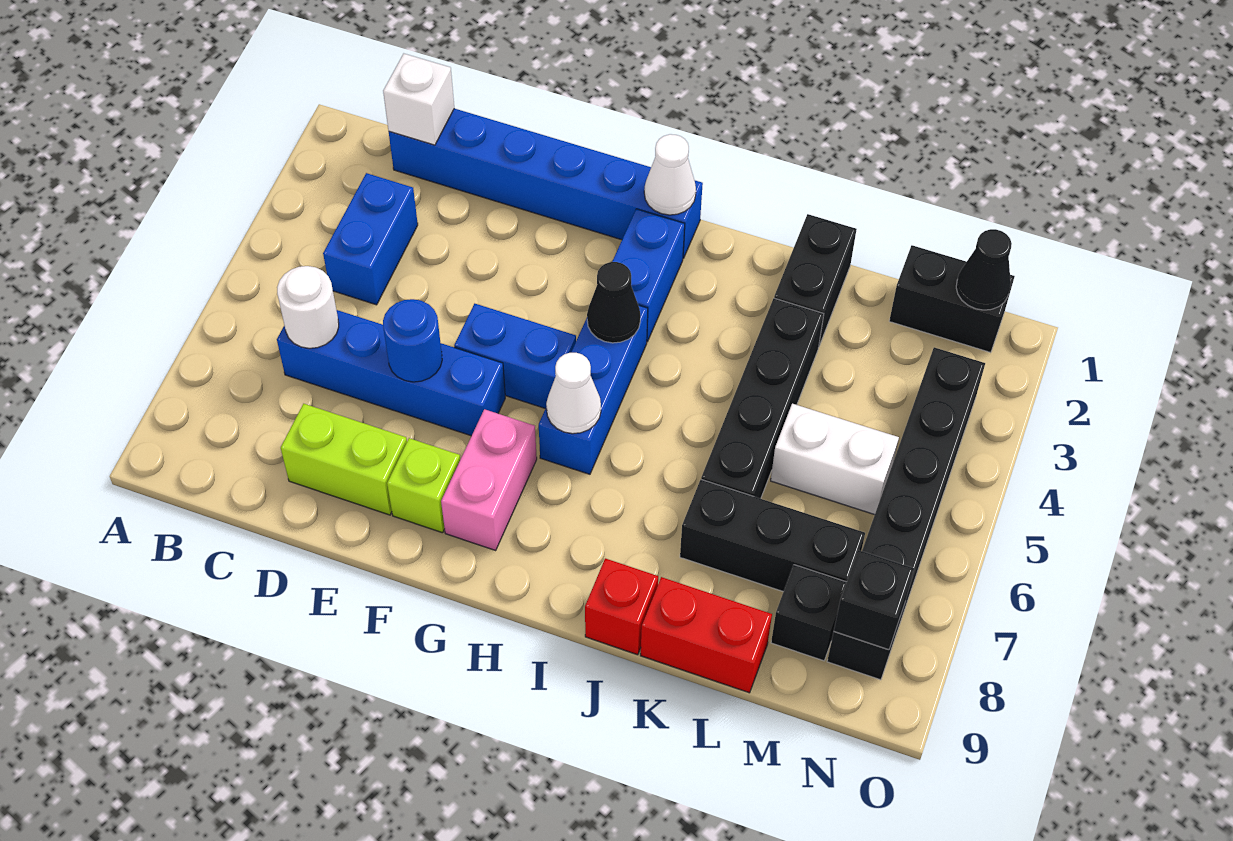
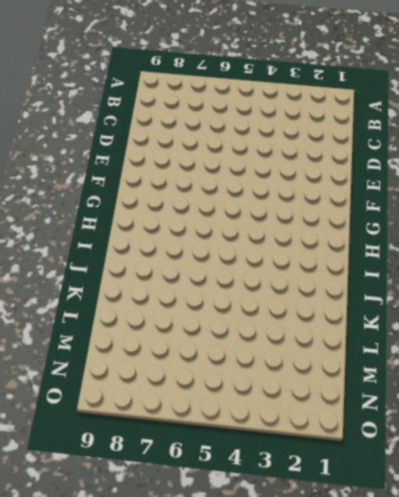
none -> blue brick C1:H1 level 1
none -> blue brick C3:C4 level 1
none -> blue brick C6:F6 level 1

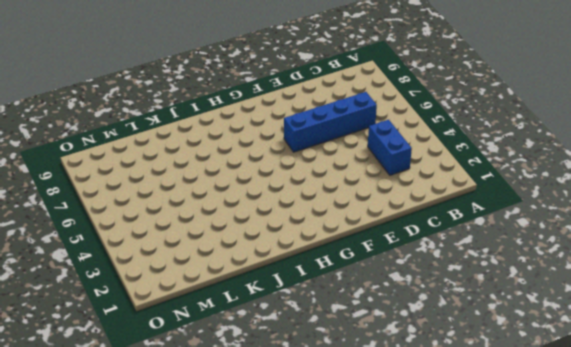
none -> blue brick C1:H1 level 1
none -> lime brick D8:E8 level 1
none -> blue brick F5:G5 level 1

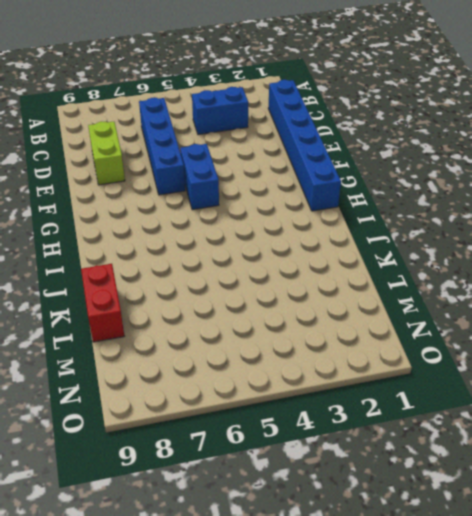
none -> lime brick F8 level 1
none -> pink brick G7:G8 level 1
none -> blue brick H2:H3 level 1

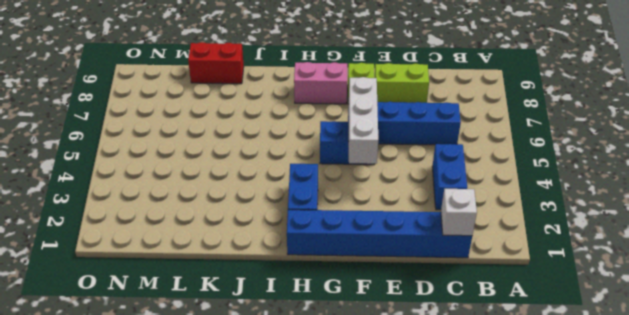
white brick F4:F6 level 2 -> none
pink brick G8:H8 level 1 -> pink brick G7:G8 level 1
none -> blue brick H4:H6 level 1
none -> red brick J9 level 1
none -> black brick K1:K2 level 1

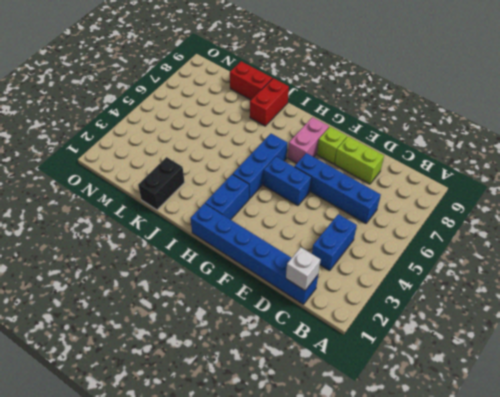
red brick J8:J9 level 1 -> red brick J9 level 1
none -> black brick K3:K6 level 1
none -> black brick K7:M7 level 1
none -> white brick L5:M5 level 1

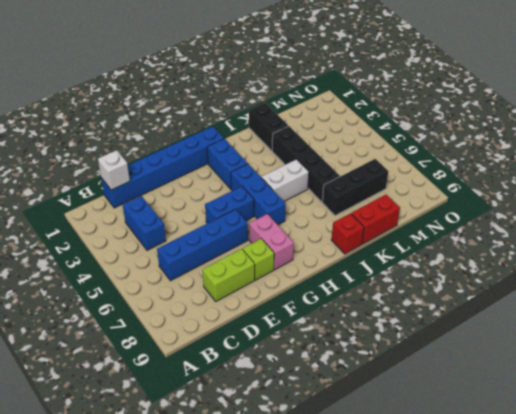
white brick I5:J5 level 1 -> white brick L5:M5 level 1
none -> black brick M1:N1 level 1
none -> black brick M8 level 1
none -> black brick N3:N8 level 1

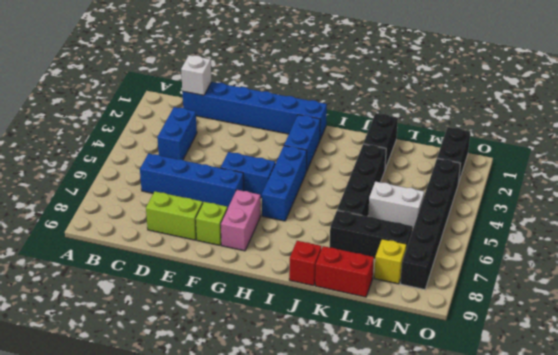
yellow brick M8 level 1 -> black brick M8 level 1
black brick N1:N2 level 1 -> black brick M1:N1 level 1
none -> white round brick C6 level 2
none -> blue round brick E6 level 2
none -> white cone H1 level 2

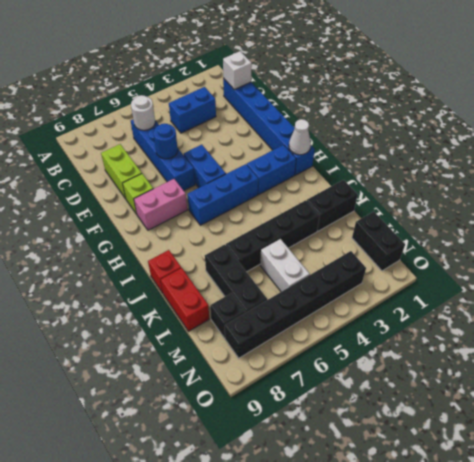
none -> black cone H4 level 2
none -> white cone H6 level 2
none -> black cone N1 level 2

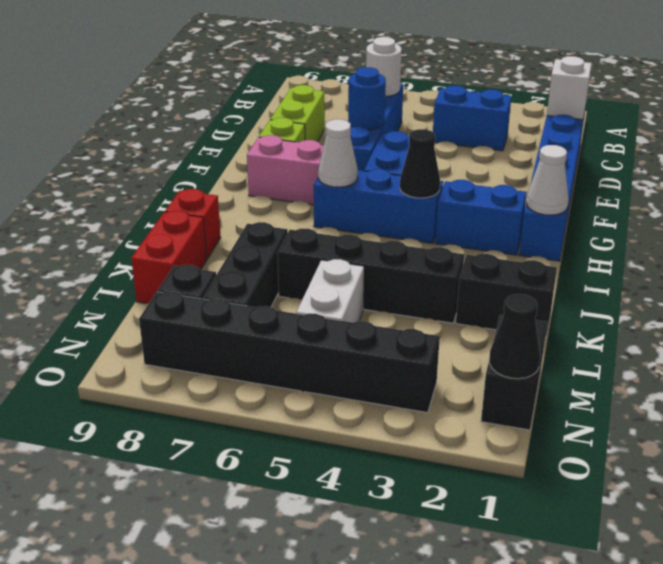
none -> black brick N8 level 2

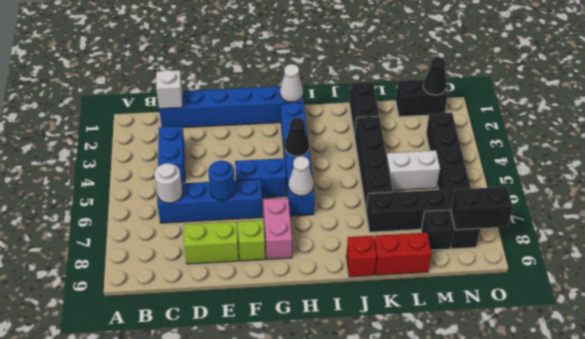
black brick N8:O8 level 2 -> black brick N8 level 2

